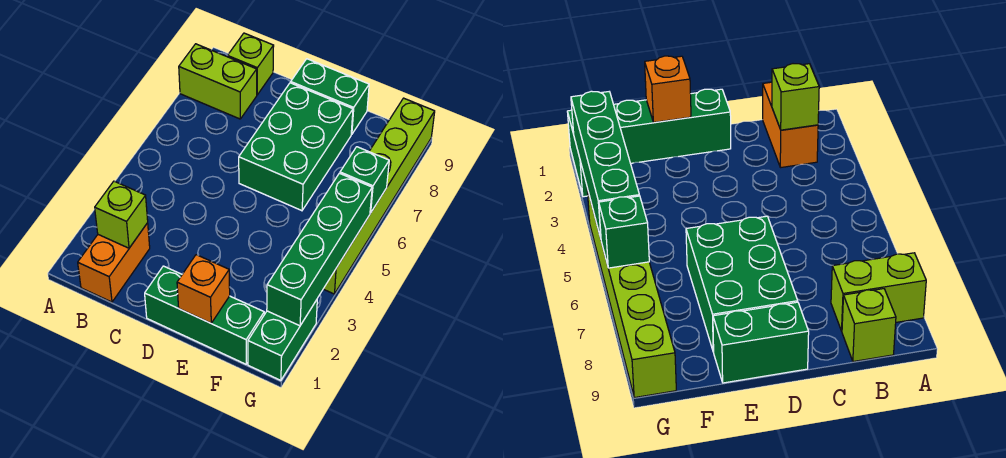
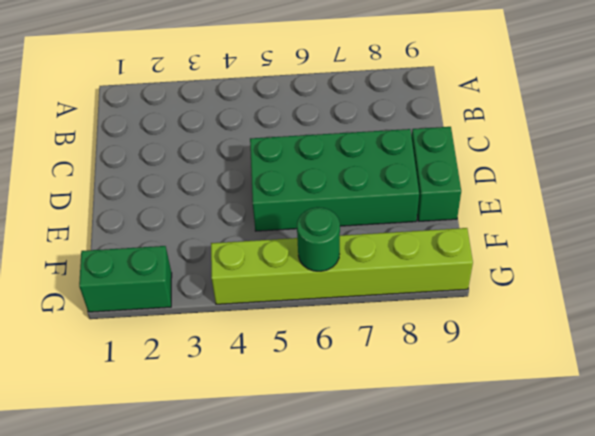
green brick D5:E8 level 1 -> green brick D6:E8 level 1
green round brick G6 level 2 -> green brick G6 level 2
none -> lime brick A8:B8 level 1
none -> orange brick B1:B2 level 1
none -> lime brick B9 level 1

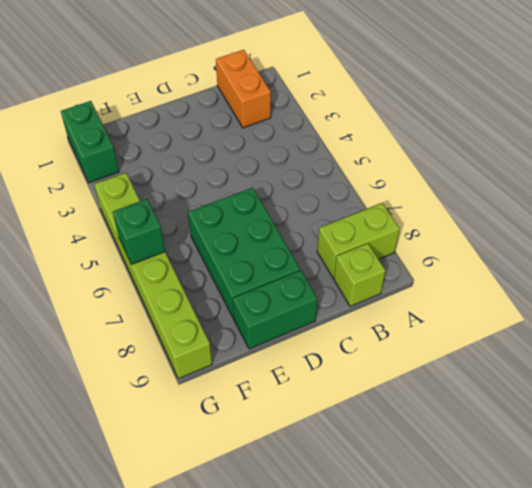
none -> green brick D1:F1 level 1
none -> lime brick B2 level 2
none -> orange brick E1 level 2

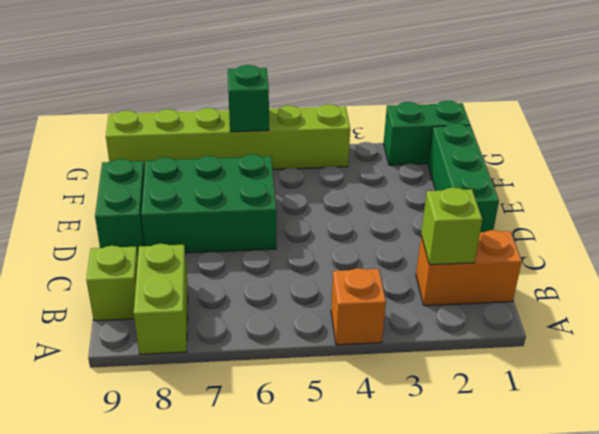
orange brick A4 level 1 -> orange brick E1 level 2
none -> green brick G2:G5 level 2

